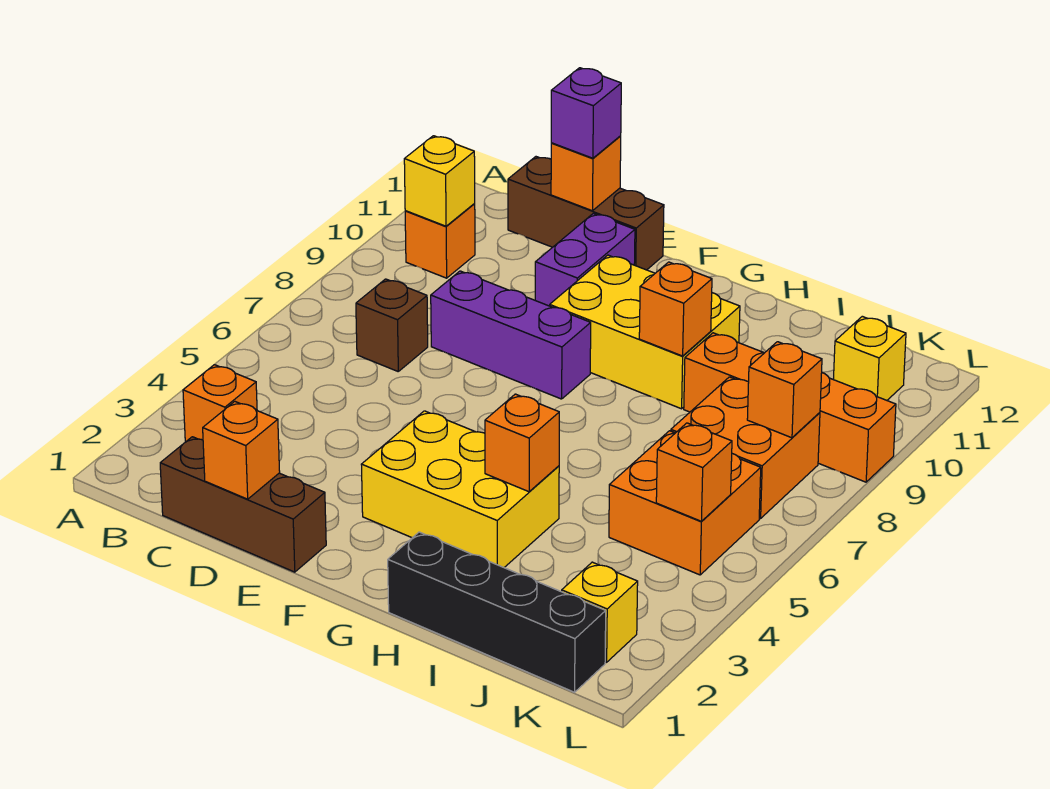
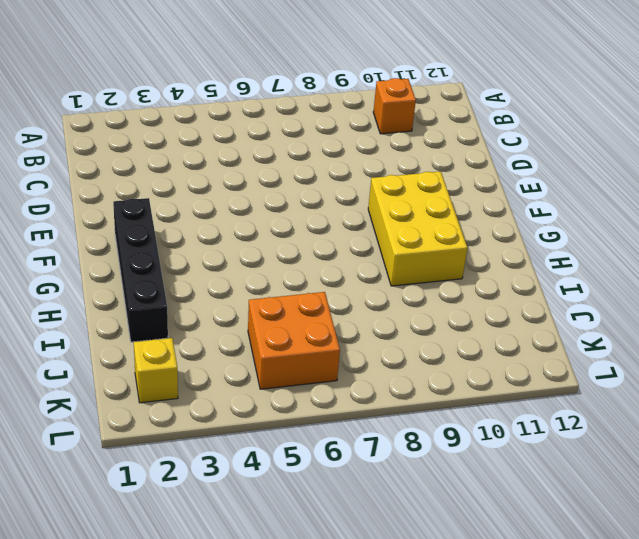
black brick F2:I2 level 1 -> black brick H1:K1 level 1
none -> orange brick B3 level 1
none -> brown brick C1:E1 level 1
none -> brown brick C7 level 1

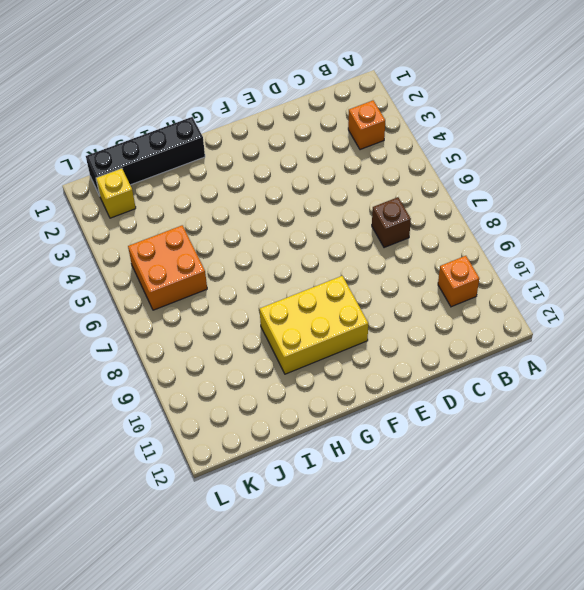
none -> brown brick C1:E1 level 1
none -> brown brick C12:E12 level 1
none -> purple brick D8:F8 level 1

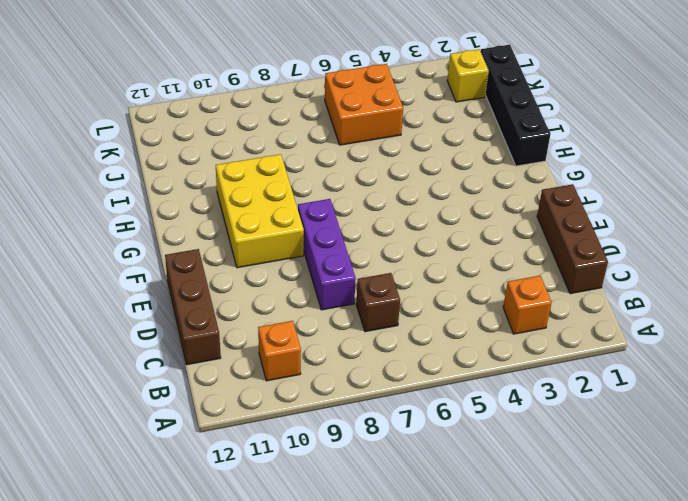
none -> purple brick E10:E11 level 1
none -> yellow brick F3:H4 level 1
none -> orange brick I9:L9 level 1

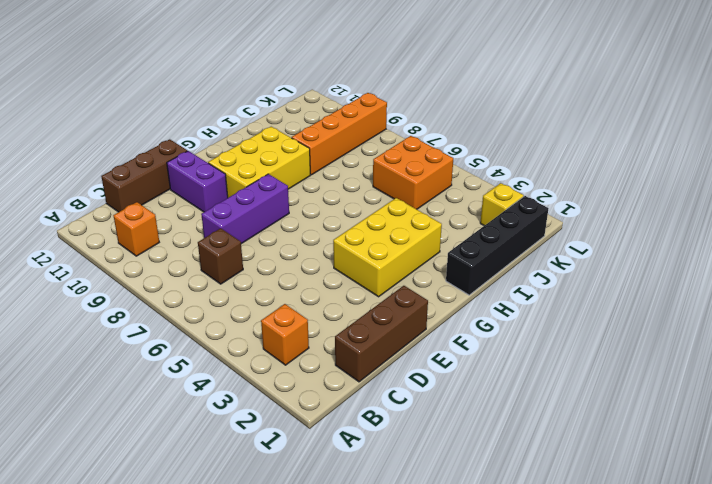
none -> orange brick J7:K8 level 1
none -> yellow brick K11 level 1
none -> yellow brick B10 level 2

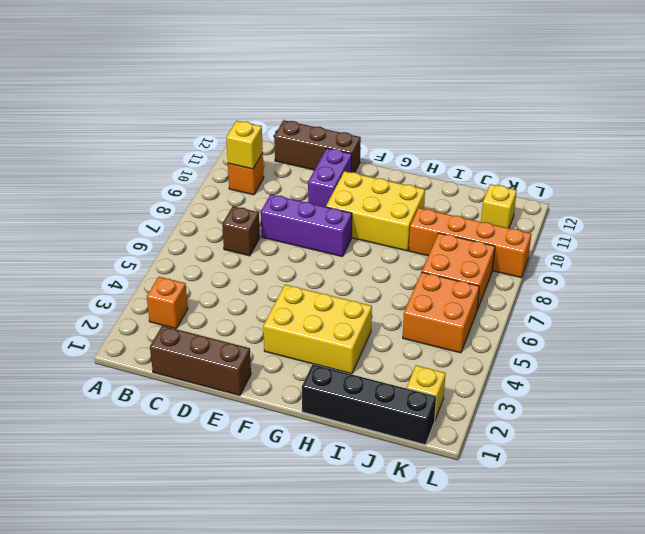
none -> orange brick D1 level 2
none -> orange brick D12 level 2
none -> orange brick H4 level 2

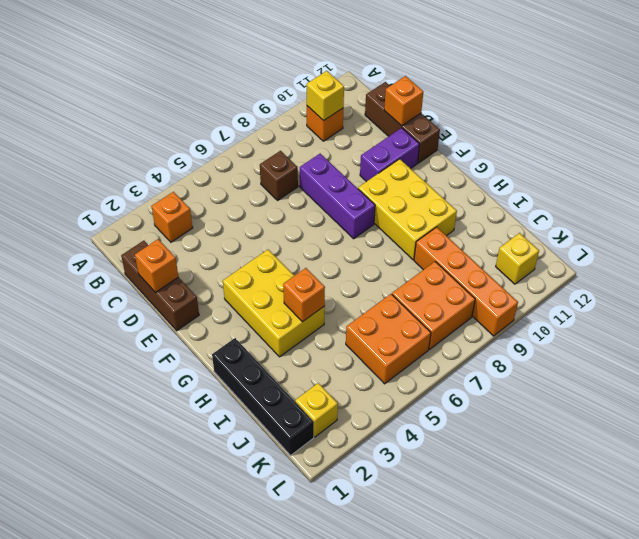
none -> orange brick H9 level 2
none -> orange brick K5 level 2
none -> orange brick K8 level 2

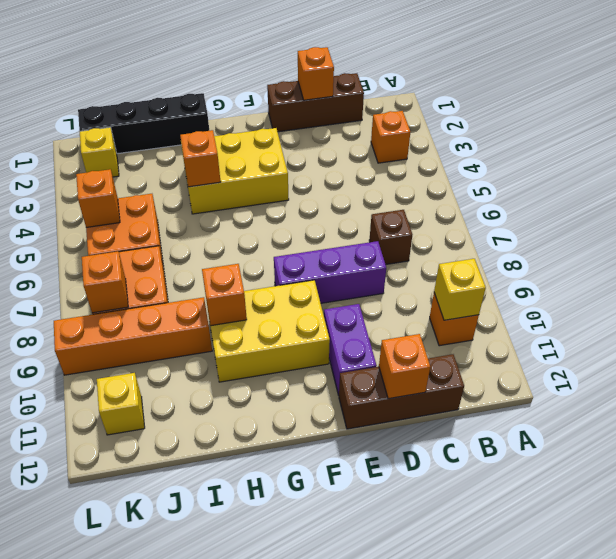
none -> purple brick D12 level 3

